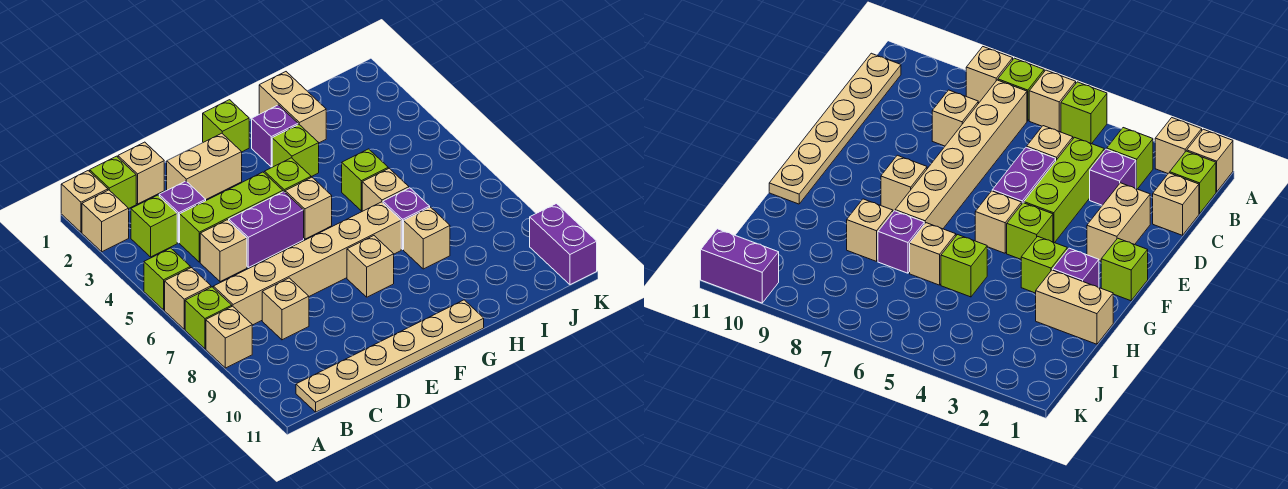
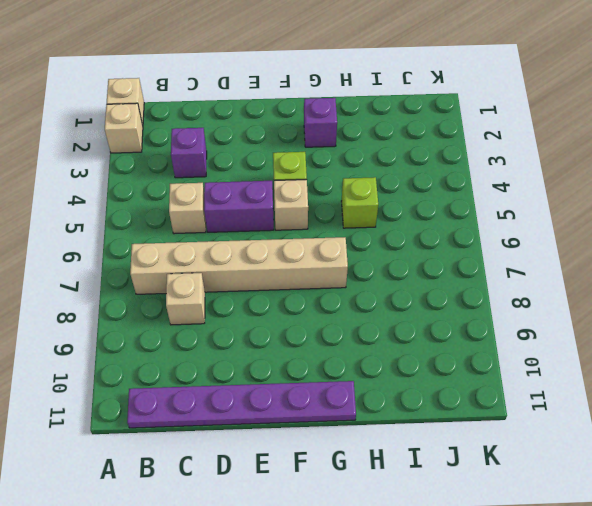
purple plate B11:G11 level 1 -> tan plate B11:G11 level 1
none -> lime brick A5 level 1
none -> tan brick A6 level 1
none -> lime brick A7 level 1

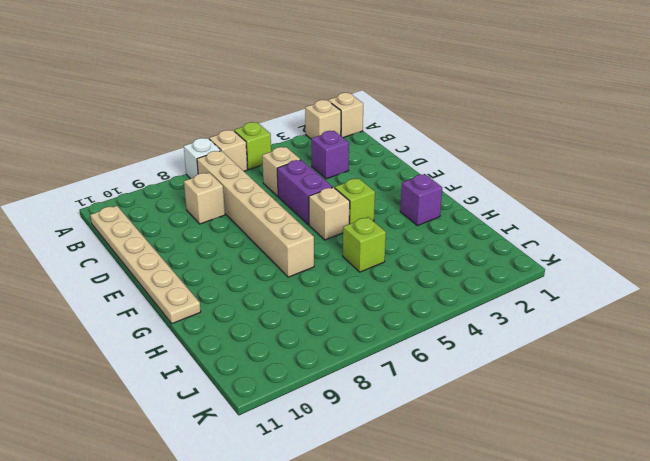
white brick A7 level 1 -> lime brick A7 level 1
none -> tan brick A8 level 1
none -> lime brick B1 level 1
none -> lime brick B3 level 1

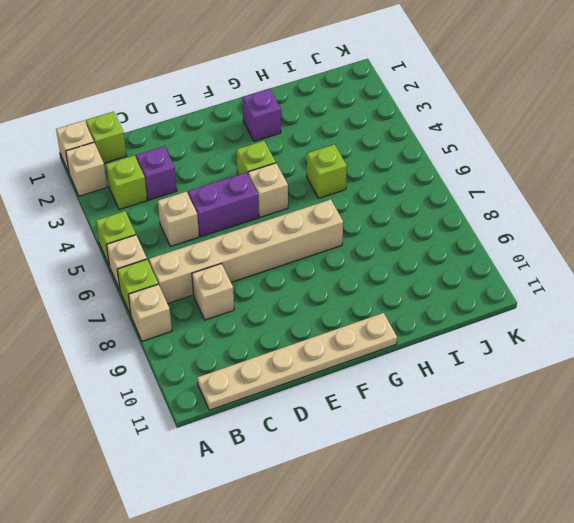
none -> tan brick C1 level 1
none -> lime brick C4:E4 level 1
none -> tan brick D2:E2 level 1

